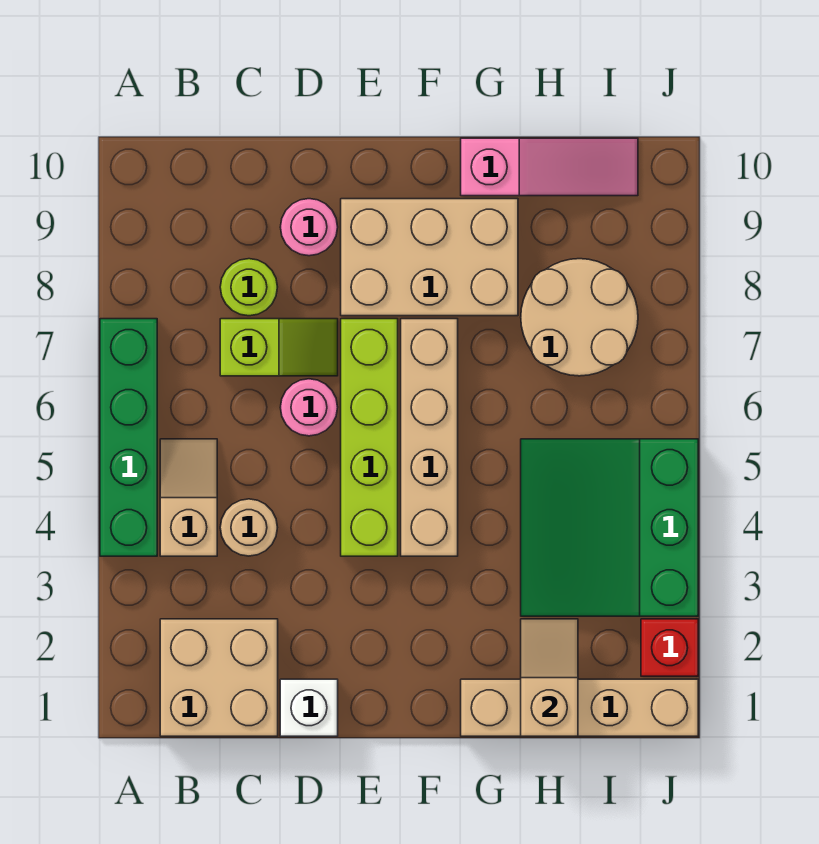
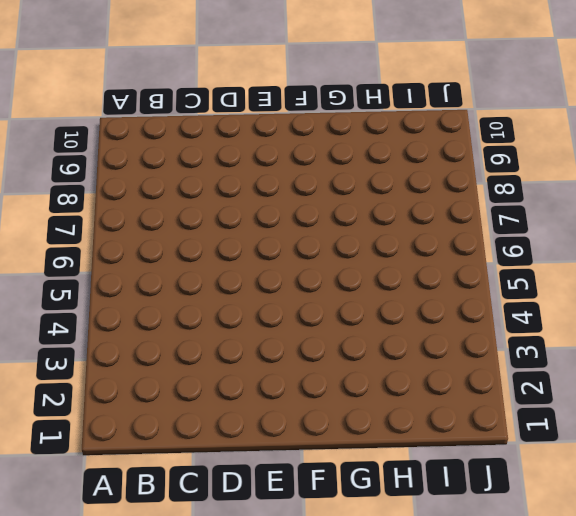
none -> green brick A4:A7 level 1
none -> tan brick B1:C2 level 1
none -> tan slope B4:B5 level 1 top 4

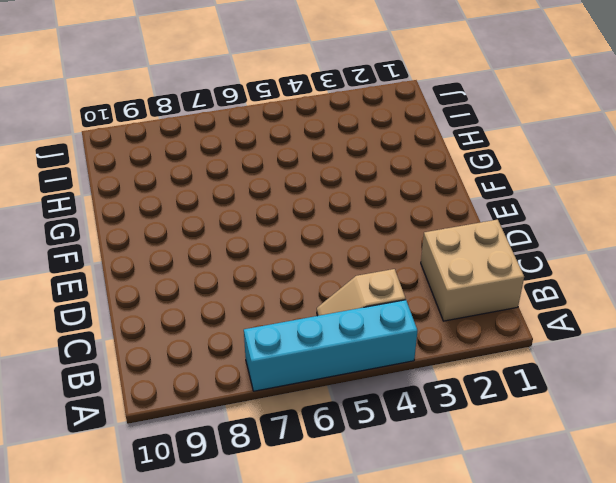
cyan brick A4:A7 level 1 -> green brick A4:A7 level 1
none -> tan round brick C4 level 1
none -> lime slope C7:D7 level 1 top C
none -> lime round brick C8 level 1

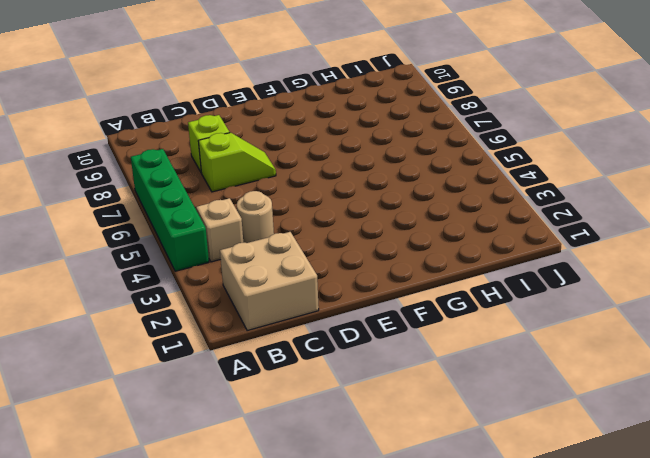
lime brick C8 level 1 -> lime round brick C8 level 1
none -> white brick D1 level 1
none -> pink round brick D6 level 1
none -> pink round brick D9 level 1

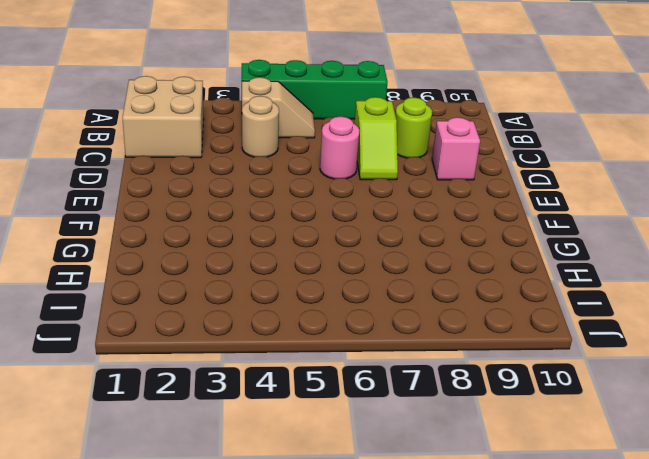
pink brick D9 level 1 -> pink round brick D9 level 1
none -> white brick D1 level 1
none -> lime brick E4:E7 level 1
none -> tan brick E8:G9 level 1

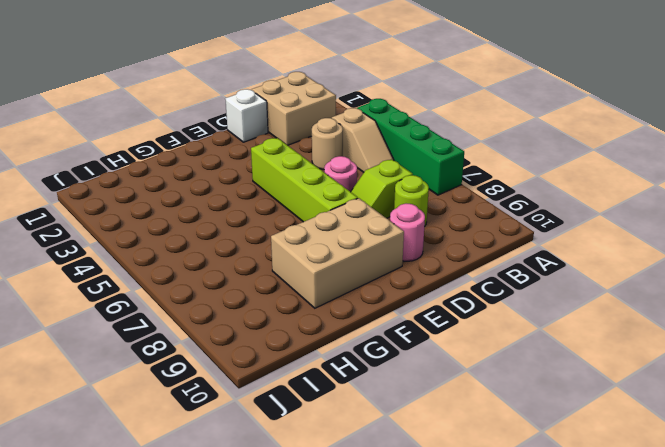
none -> tan brick F4:F7 level 1
none -> tan brick G1:J1 level 1
none -> pink slope G10:I10 level 1 top G

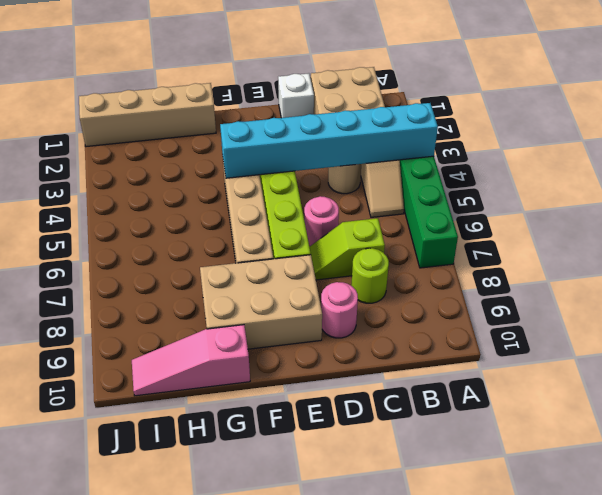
cyan brick A4:F4 level 2 -> none
none -> green slope H3:J5 level 1 top J
none -> tan round brick H7:I8 level 1
none -> red brick J2 level 1

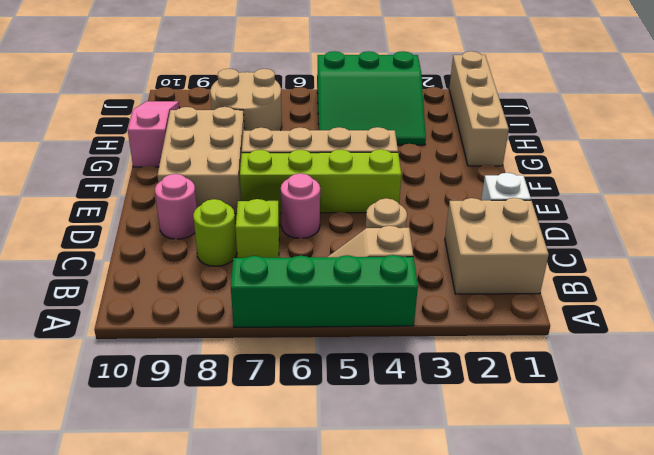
none -> red brick J2 level 1
none -> tan slope H1:H2 level 2 top 1

